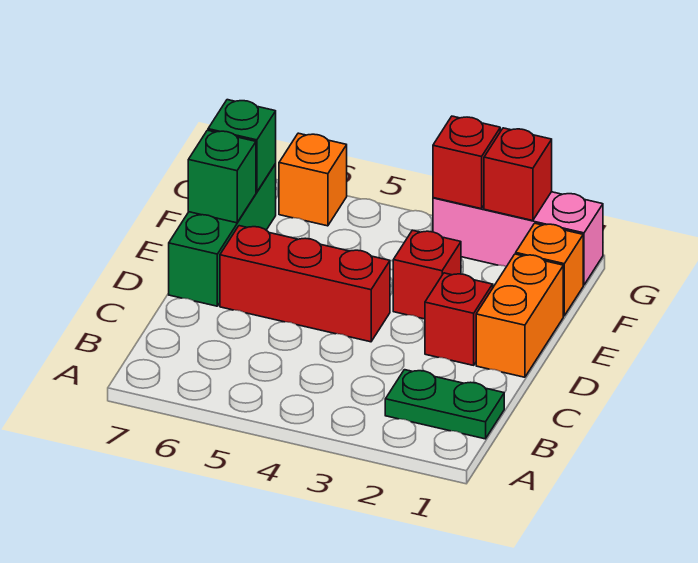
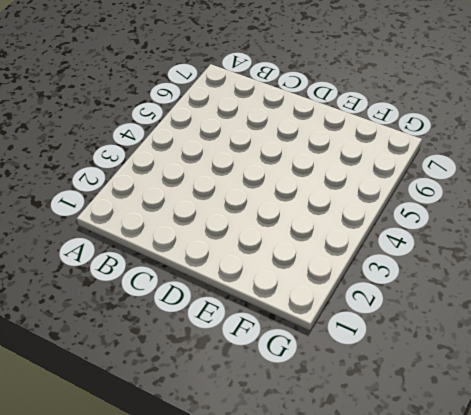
none -> green plate B1:B2 level 1
none -> orange brick D1:E1 level 1
none -> red brick D2 level 1

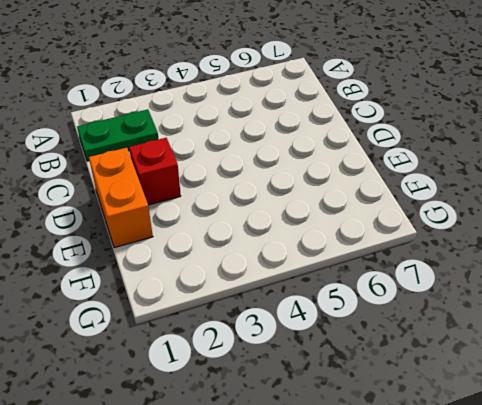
none -> red brick D4:D6 level 1
none -> green brick D7:F7 level 1
none -> red brick E3 level 1

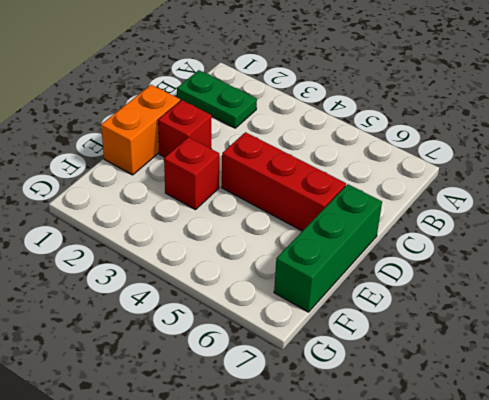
none -> orange brick F1 level 1
none -> pink brick G1:G3 level 1
none -> orange brick G6 level 1

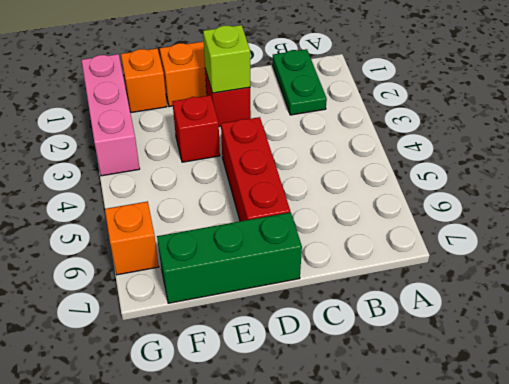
lime brick D2 level 2 -> none
none -> green brick E7 level 2
none -> green brick F7 level 2
none -> red brick G2 level 2

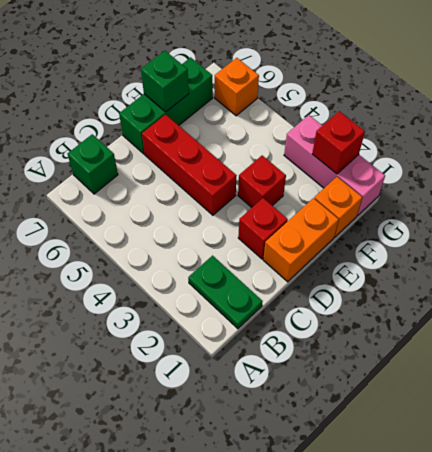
green brick B7 level 1 -> green brick F7 level 2
none -> red brick G3 level 2

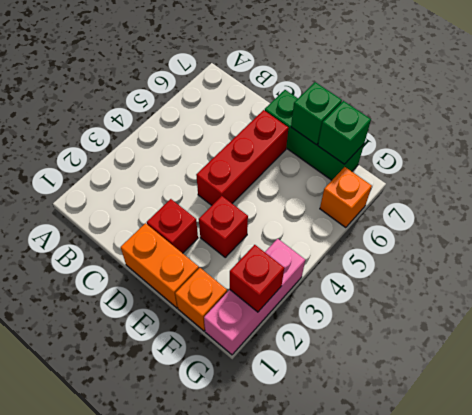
none -> green plate B1:B2 level 1
none -> red brick G3 level 2

